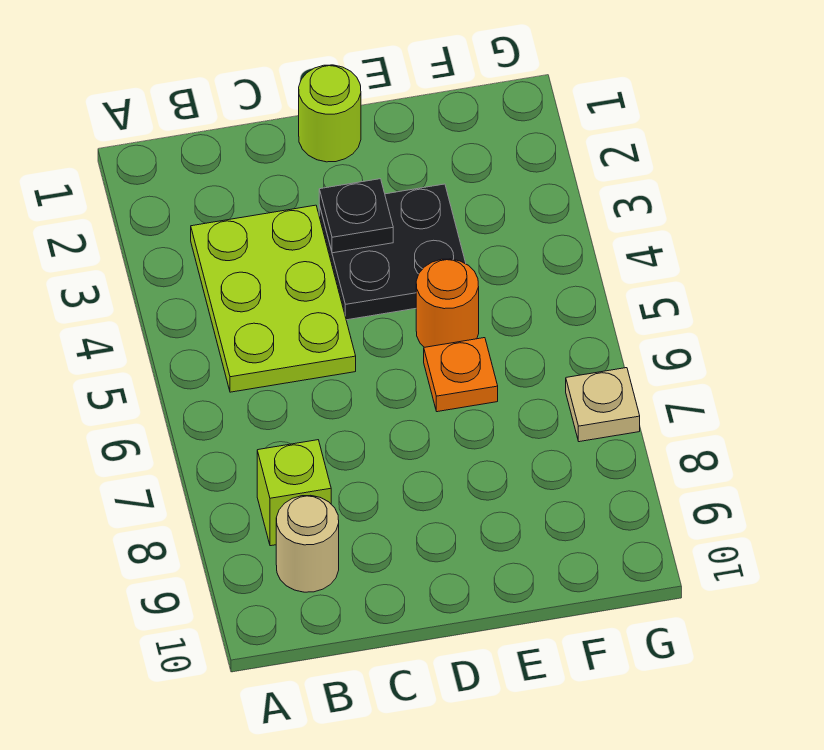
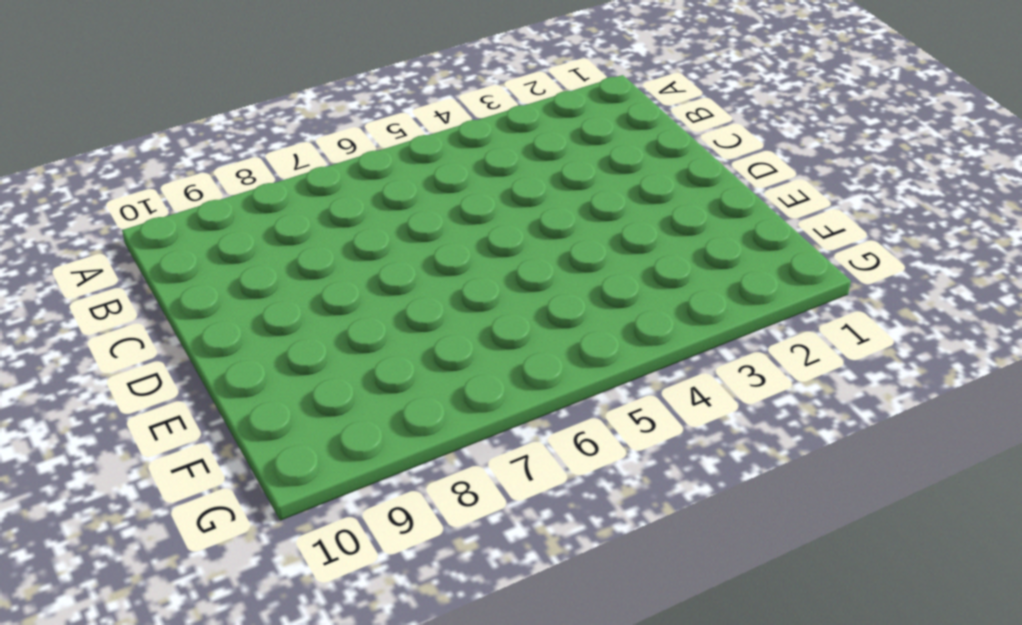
none -> lime plate B3:C5 level 1
none -> lime brick B8 level 1

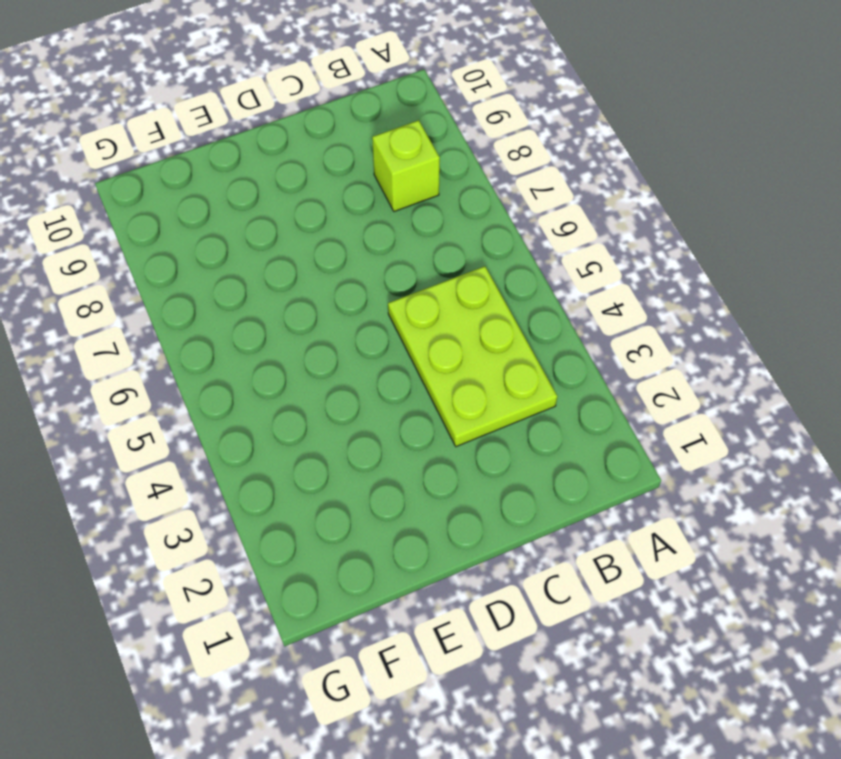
none -> tan round brick B9 level 1
none -> lime round brick D1 level 1

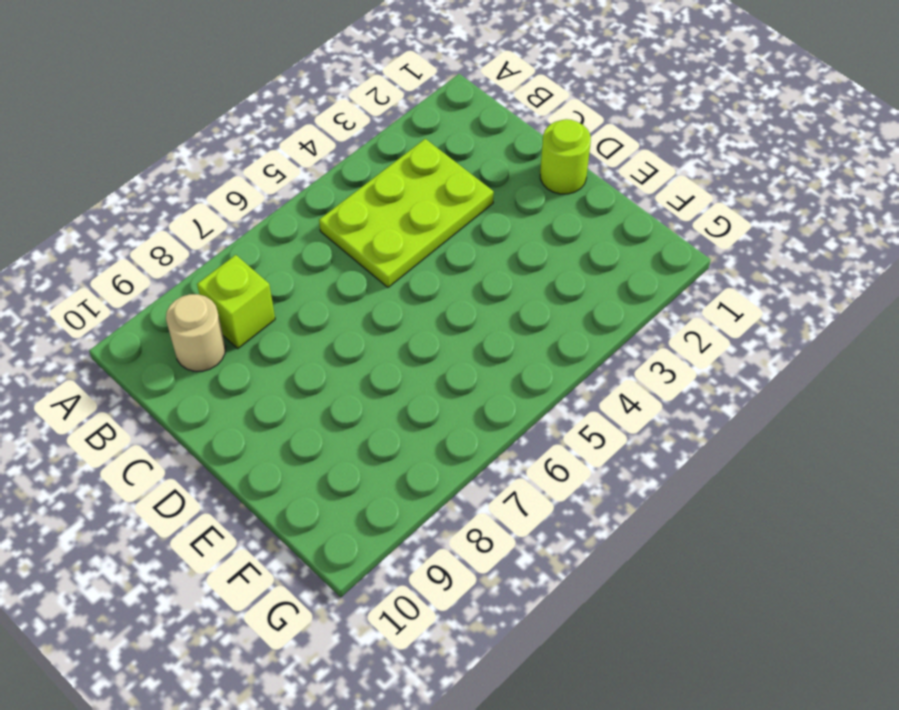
none -> black plate D3:E4 level 1
none -> orange round brick E5 level 1

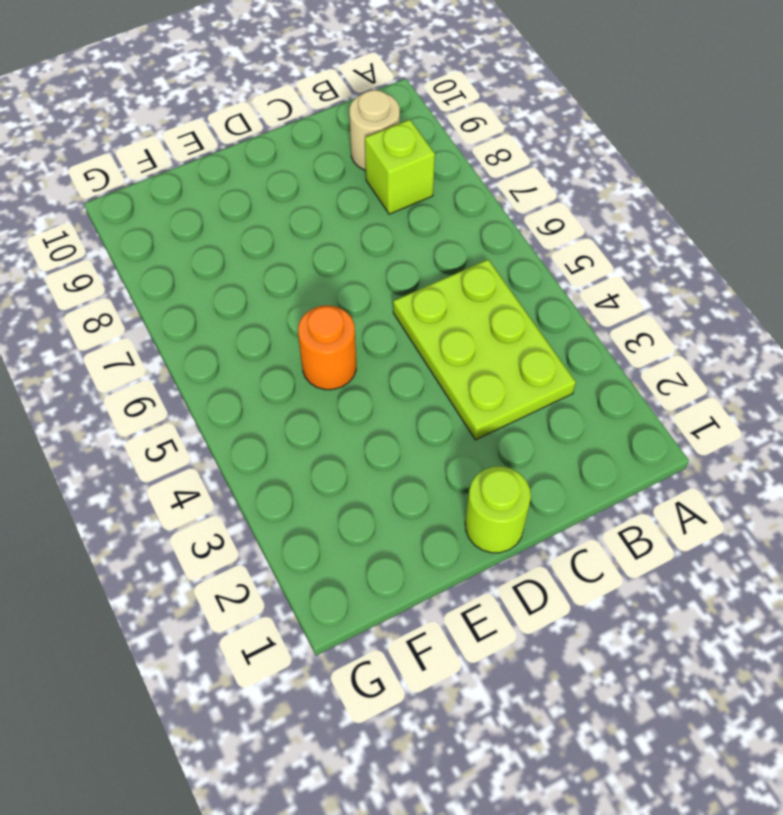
none -> black plate D3:E4 level 1
none -> orange plate E6 level 1

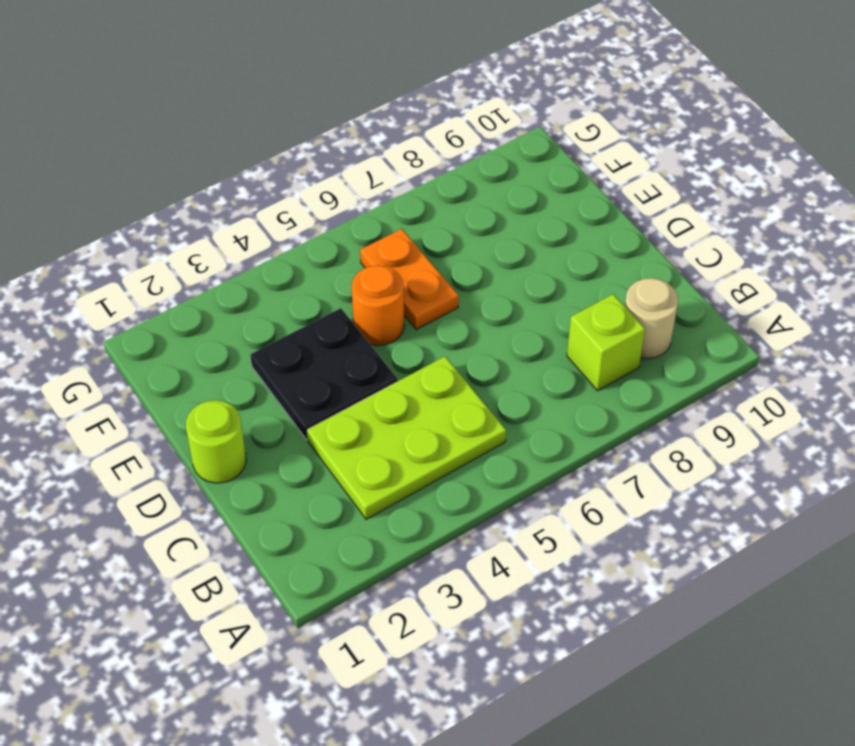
orange plate E6:F6 level 1 -> orange plate E6 level 1
none -> tan plate G7 level 1
none -> black plate D3 level 2

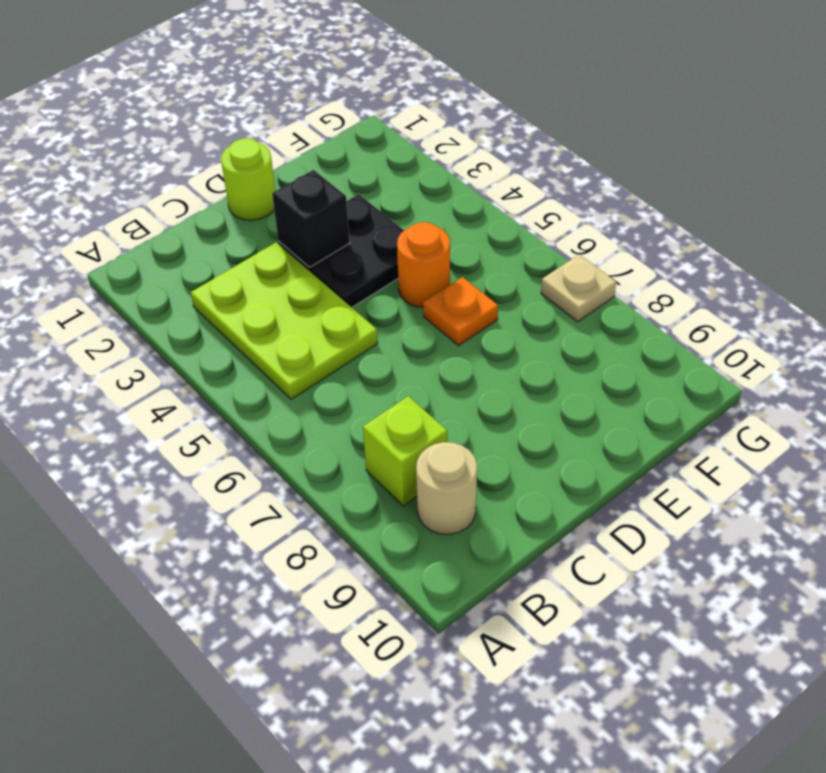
black brick D3 level 2 -> black plate D3 level 2

